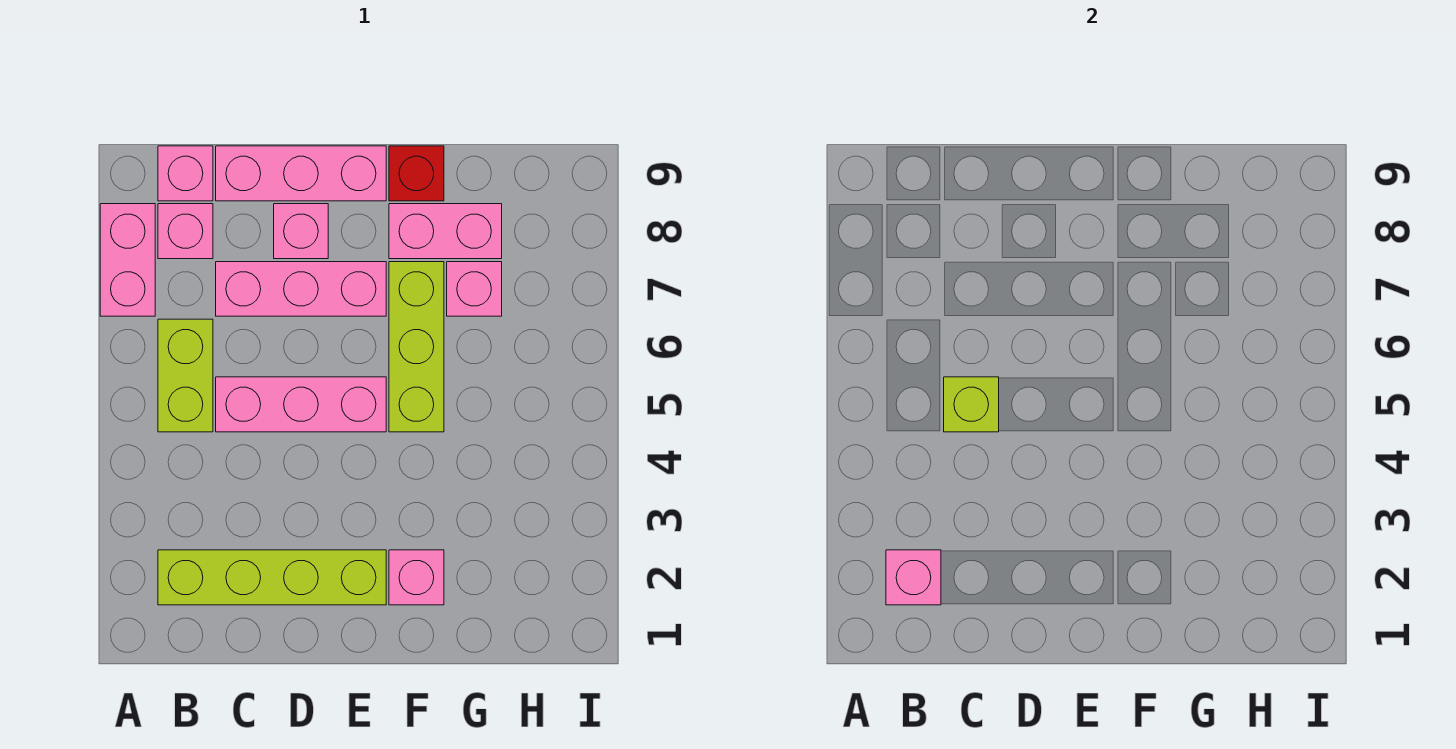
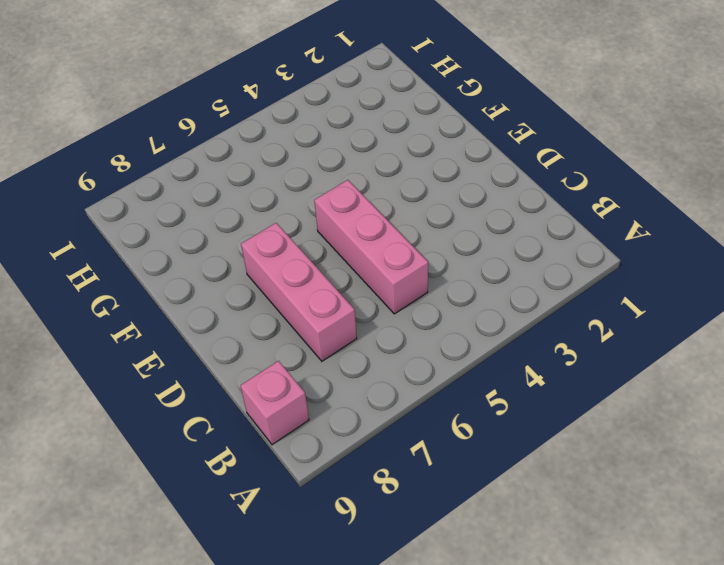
none -> pink brick A7:A8 level 1
none -> lime brick B2:E2 level 1
none -> lime brick B5:B6 level 1

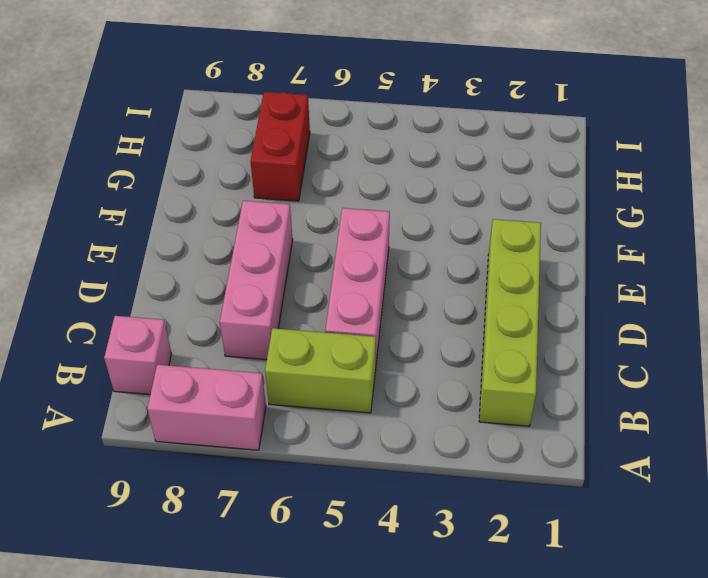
red brick G7:H7 level 1 -> pink brick G7 level 1
none -> pink brick B8 level 1
none -> pink brick C9:E9 level 1
none -> pink brick D8 level 1

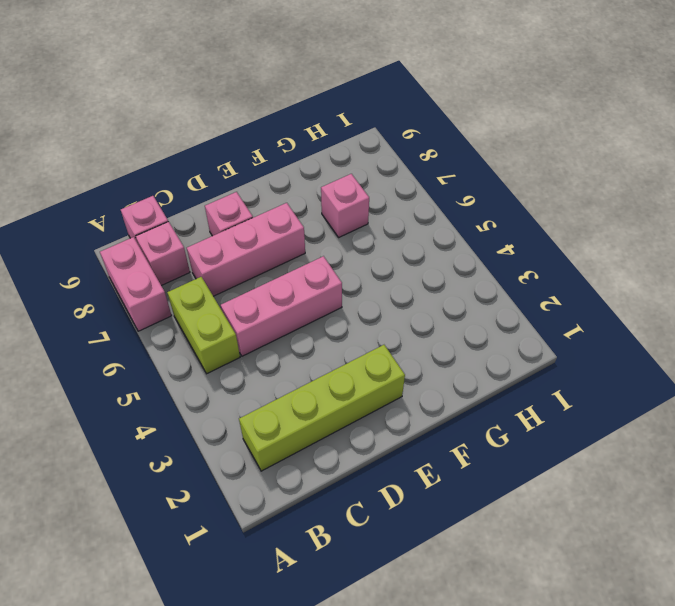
none -> pink brick C9:E9 level 1
none -> pink brick F2 level 1
none -> lime brick F5:F7 level 1

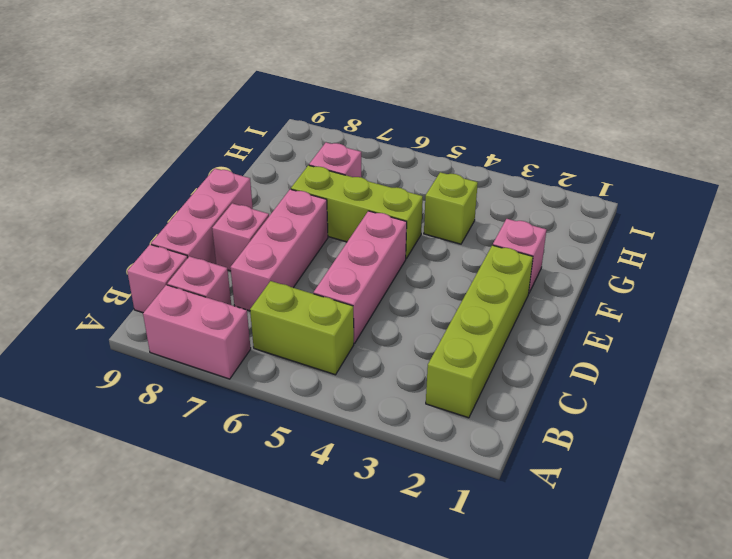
lime brick G4 level 1 -> lime brick C5 level 2
none -> pink brick F8:G8 level 1
none -> red brick F9 level 1
none -> pink brick B2 level 2

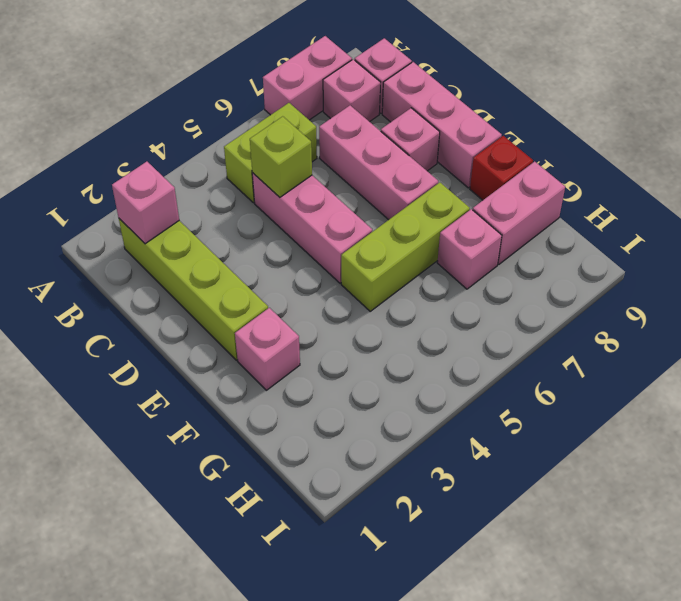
pink brick G8:G9 level 1 -> pink brick F8:G8 level 1

